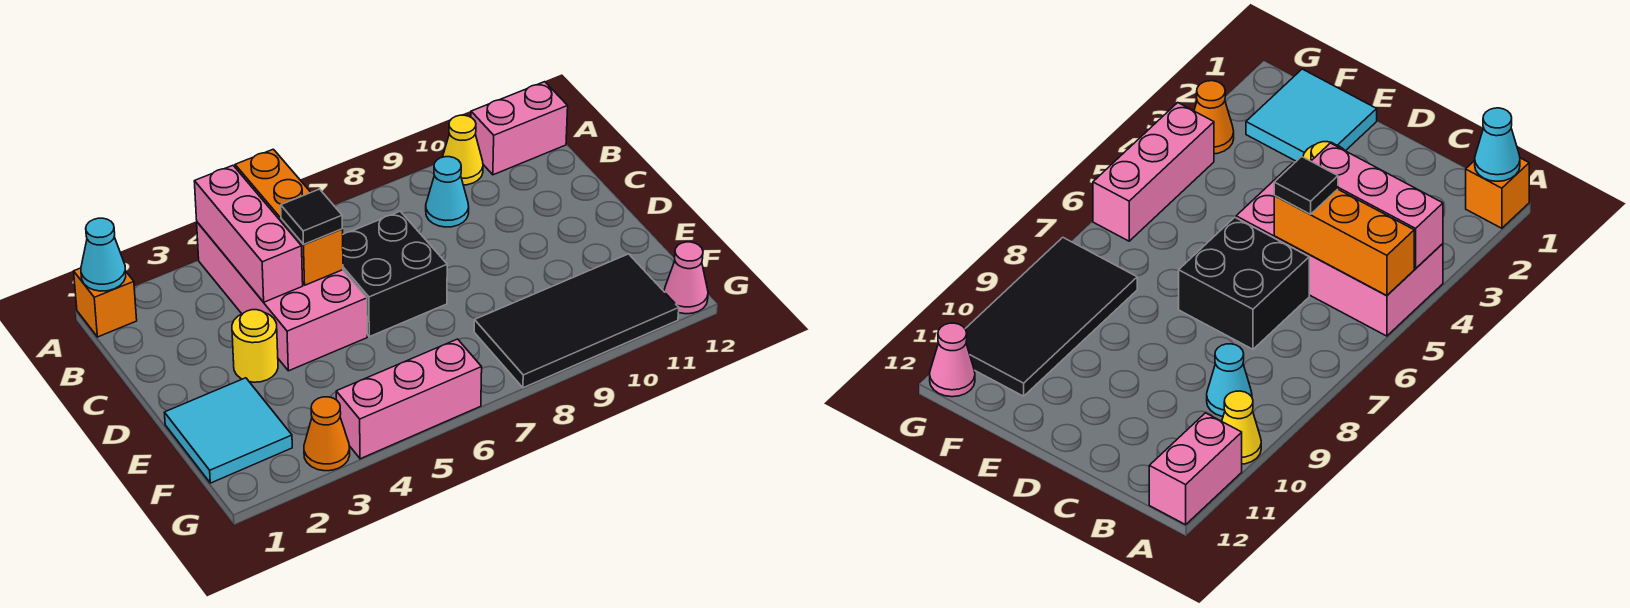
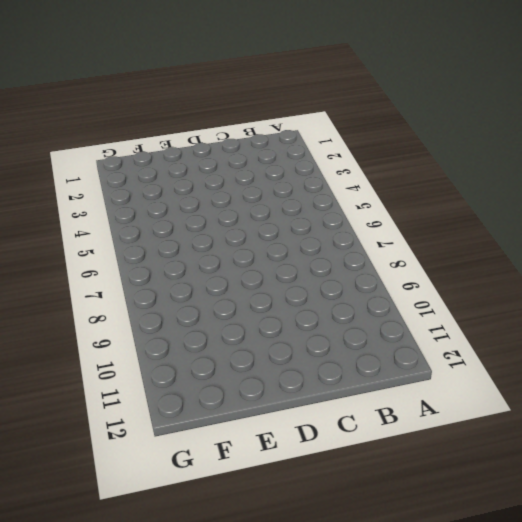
none -> orange brick A1 level 1
none -> pink brick A4:D5 level 1
none -> yellow cone A10 level 1

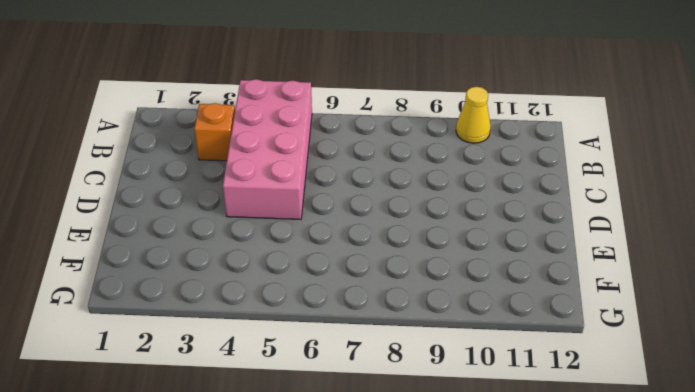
orange brick B3 level 1 -> orange brick A1 level 1
none -> pink brick A11:A12 level 1
none -> cyan cone B9 level 1
none -> black brick C6:D7 level 1

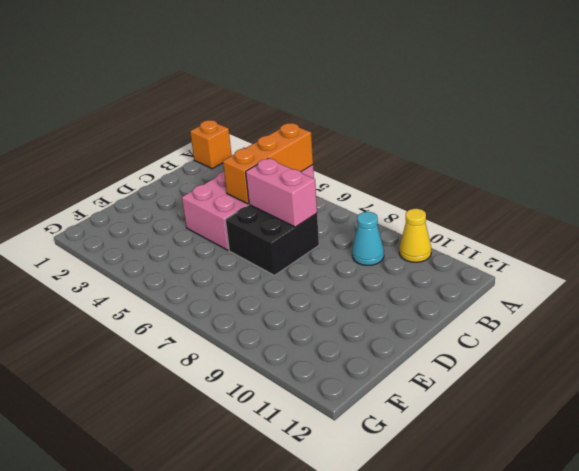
pink brick C6:C7 level 2 -> pink brick A11:A12 level 1
none -> yellow round brick D3 level 1
none -> cyan tile E1:F2 level 1
none -> black tile F8:G11 level 1

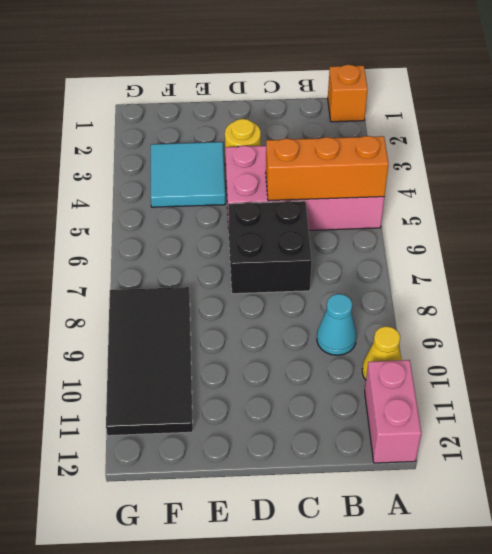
cyan tile E3:F4 level 1 -> cyan tile E1:F2 level 1
none -> orange cone G3 level 1
none -> pink brick G4:G6 level 1
none -> pink cone G12 level 1

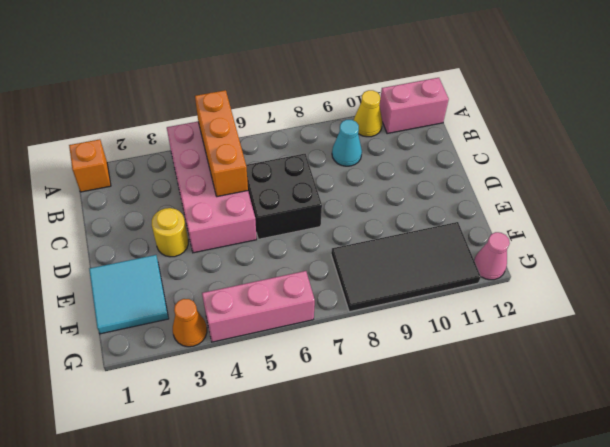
none -> cyan cone A1 level 2
none -> pink brick A4:C4 level 2
none -> black tile C5 level 3

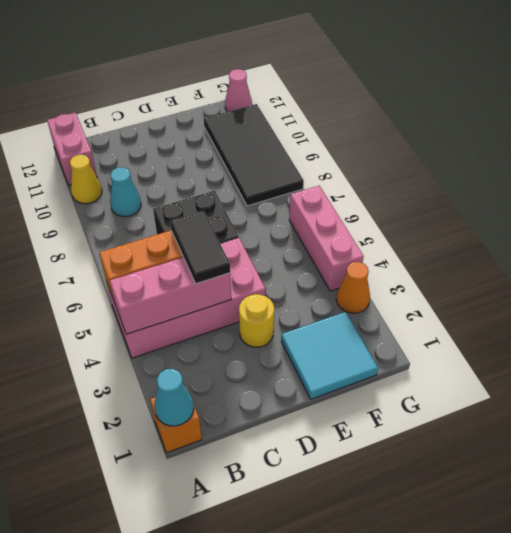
black tile C4:C5 level 3 -> black tile C5 level 3

